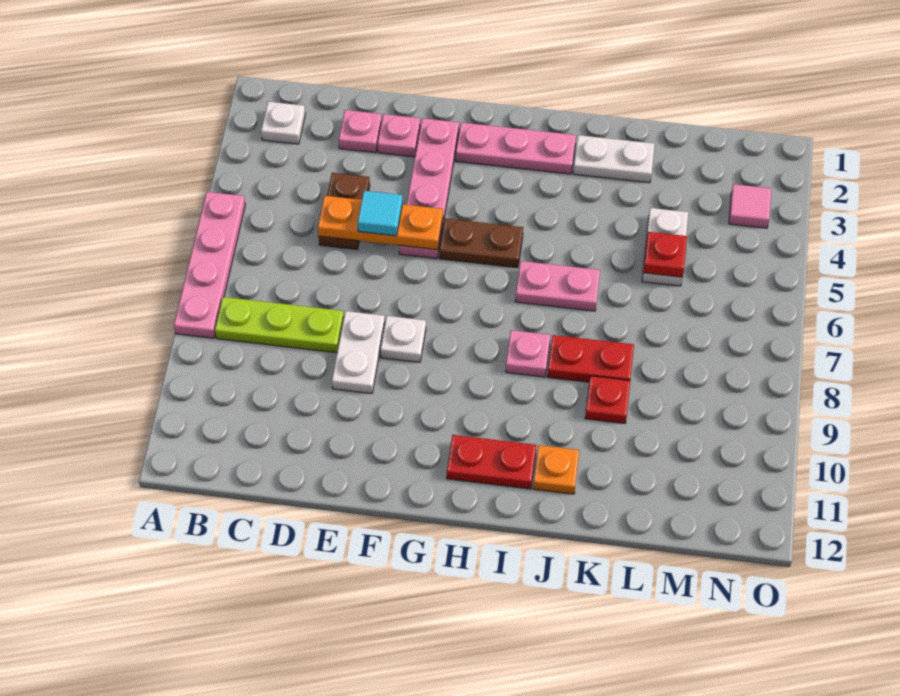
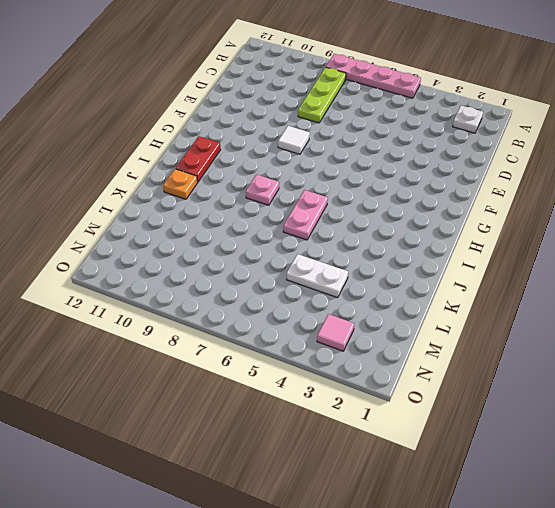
white tile F8 level 1 -> white plate F8 level 1
none -> pink plate D2 level 1
none -> brown plate D4:D5 level 1
none -> pink plate E2 level 1

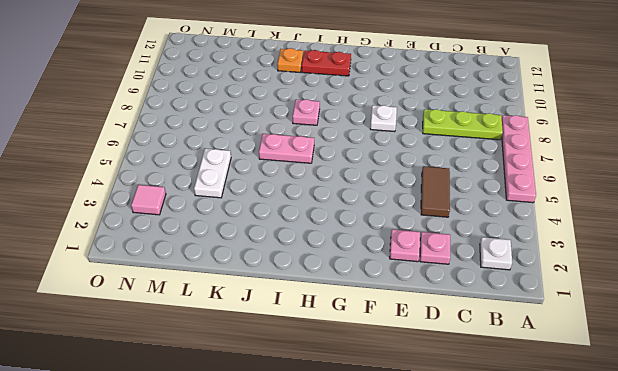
brown tile D4:D5 level 1 -> brown plate D4:D5 level 1
none -> white plate E8:E9 level 1
none -> pink plate F2:F5 level 1
none -> pink plate G2:I2 level 1

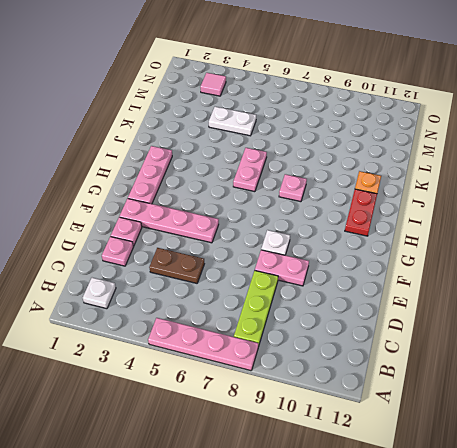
pink plate E8:E9 level 1 -> white plate E8:E9 level 1
none -> brown plate G5:H5 level 1
none -> white plate J2:K2 level 1
none -> red plate J8:K8 level 1

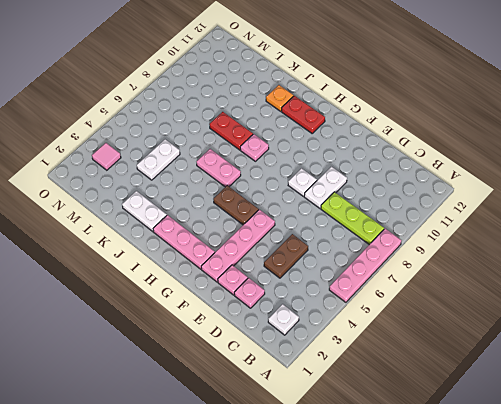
none -> red plate K9 level 1
none -> orange plate D5:F5 level 2
none -> red plate L5 level 2

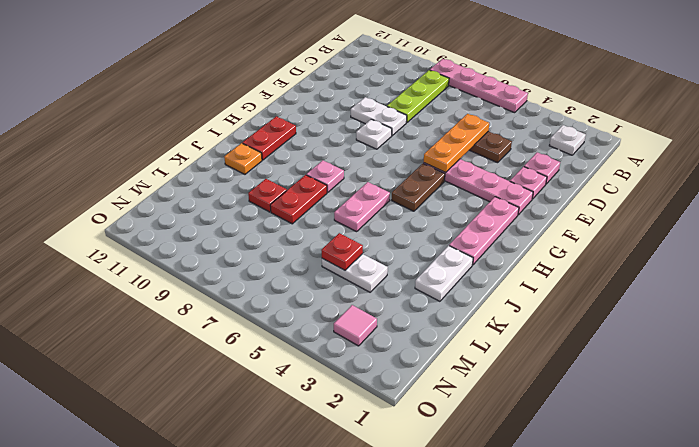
none -> cyan tile E5 level 3

